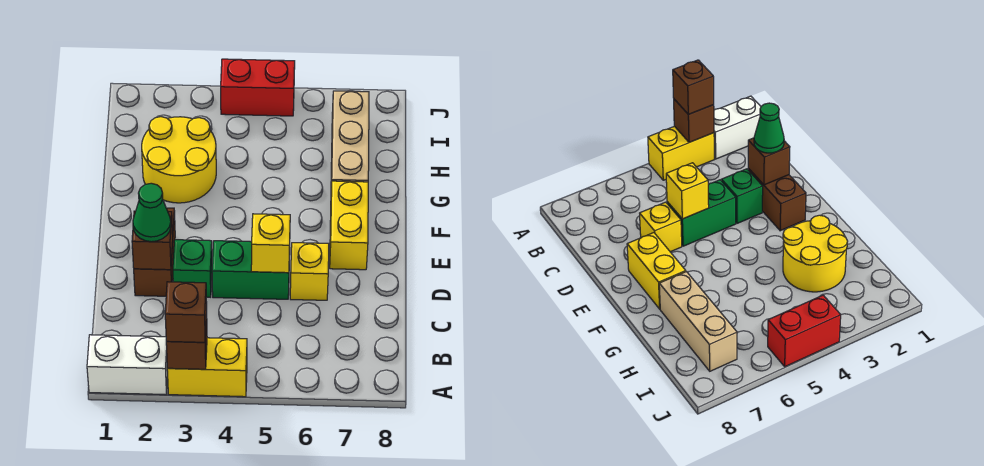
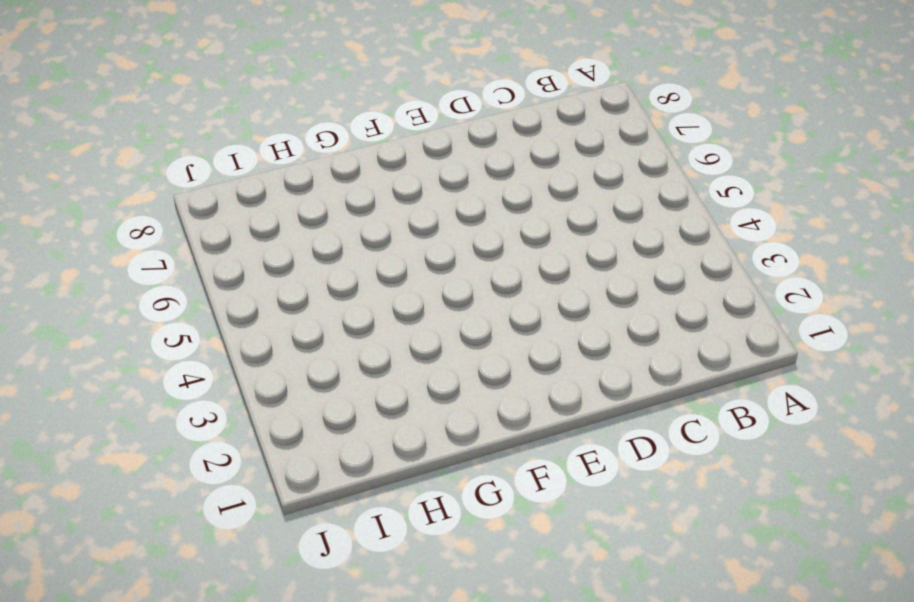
none -> white brick A1:A2 level 1
none -> yellow brick A3:A4 level 1
none -> brown brick D2:E2 level 1

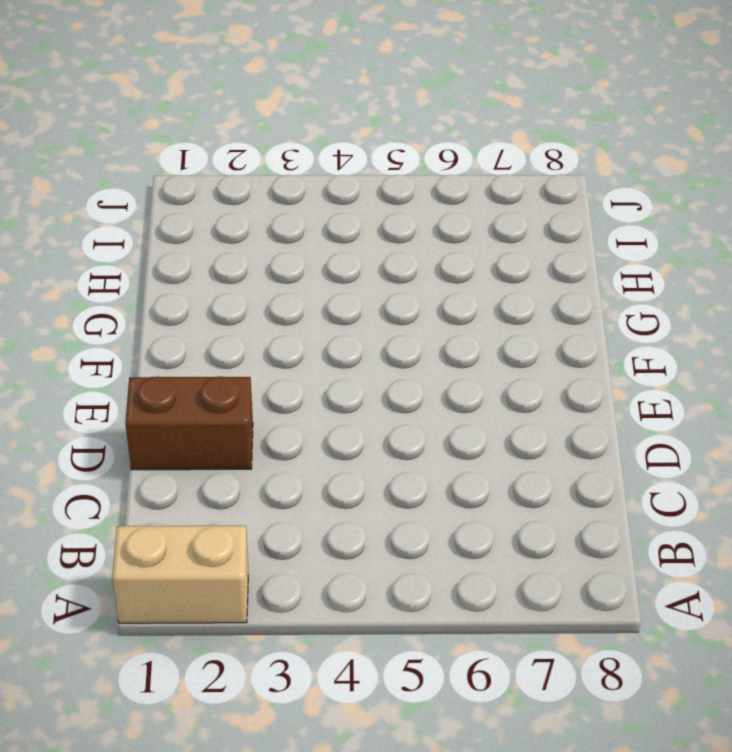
tan brick A1:A2 level 1 -> white brick A1:A2 level 1
brown brick D1:D2 level 1 -> brown brick D2:E2 level 1
none -> yellow brick A3:A4 level 1
none -> green brick D3 level 1
none -> green brick D4:D5 level 1

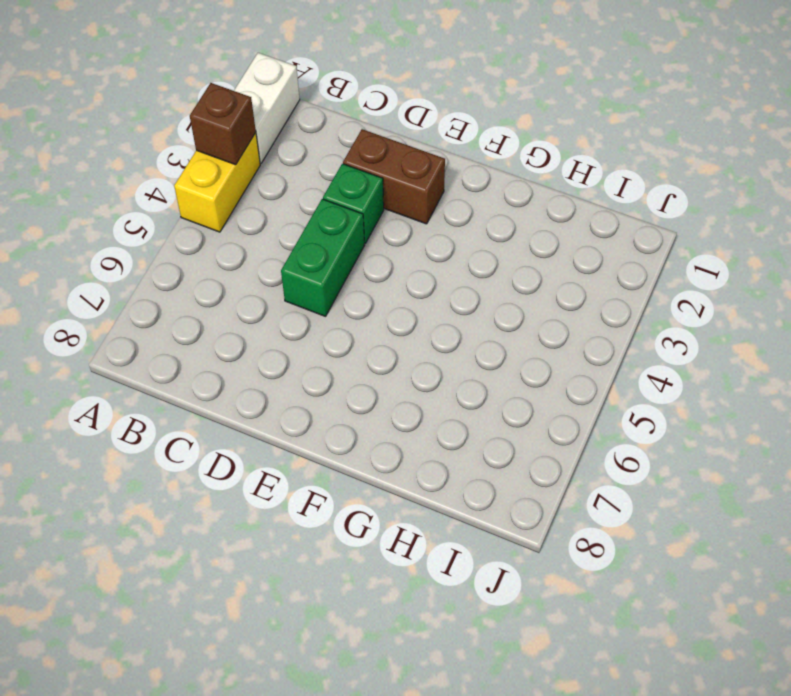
none -> yellow brick D6 level 1
none -> yellow brick E7:F7 level 1
none -> yellow round brick G2:H3 level 1

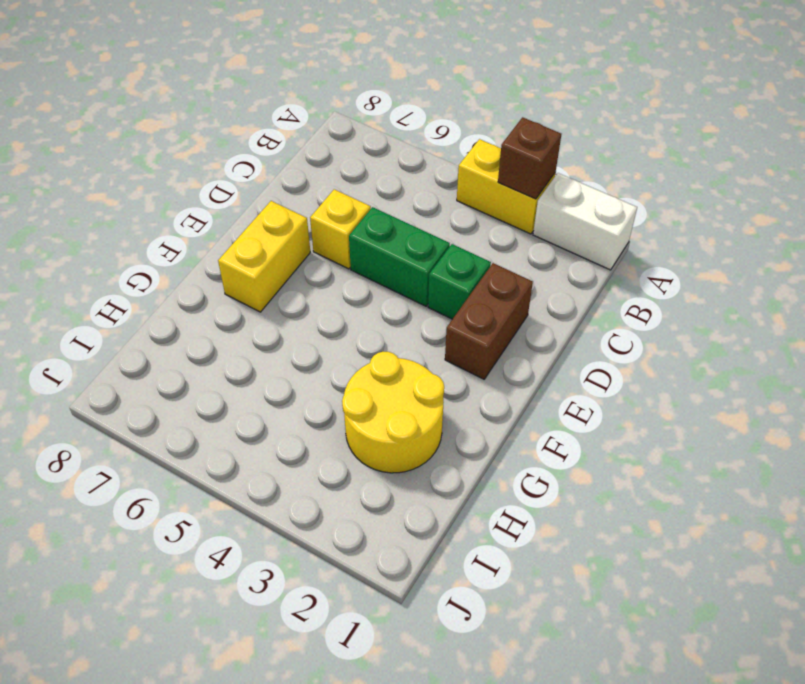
none -> tan brick G7:I7 level 1
none -> red brick J4:J5 level 1
none -> brown brick D2 level 2

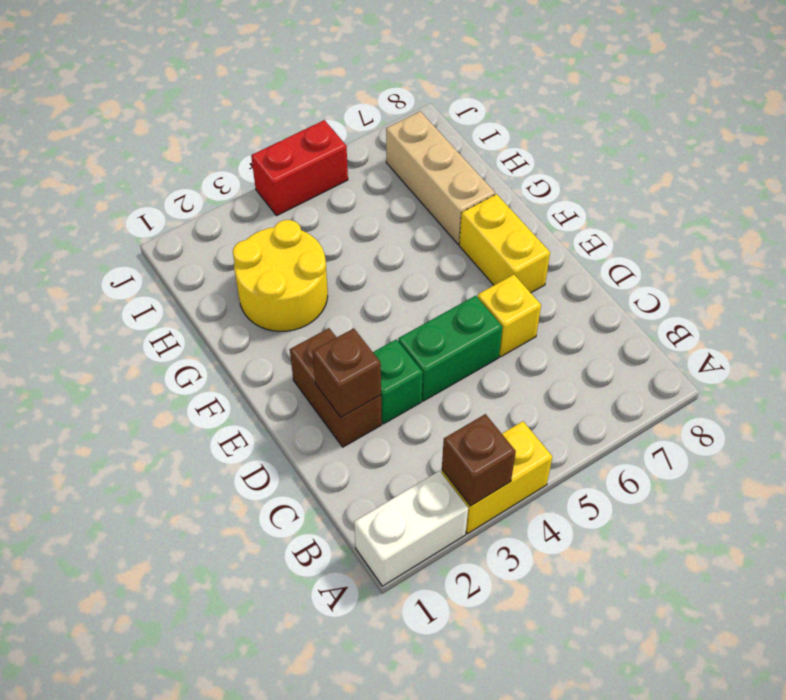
none -> yellow brick D5 level 2
none -> brown brick A3 level 3
none -> green cone D2 level 3

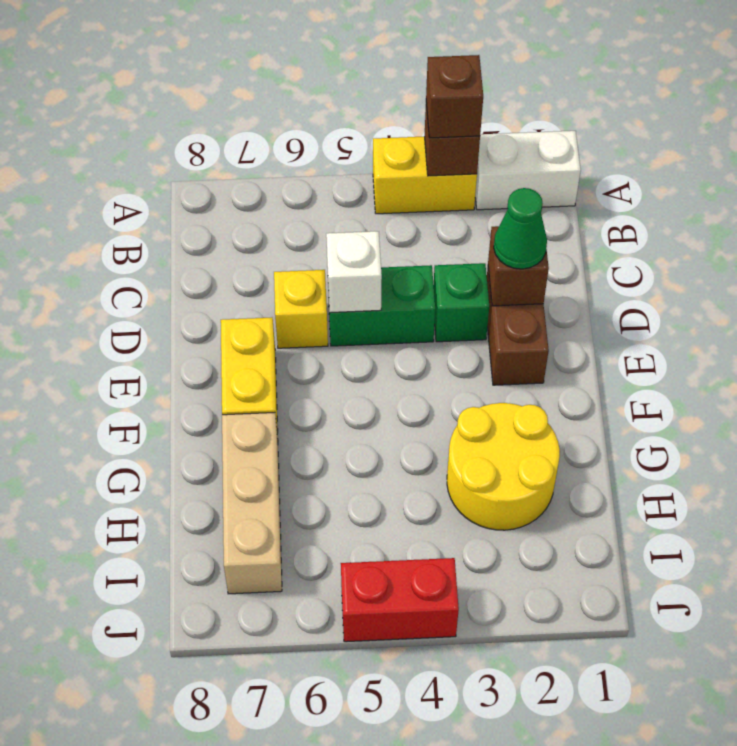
white brick D5 level 2 -> yellow brick D5 level 2

